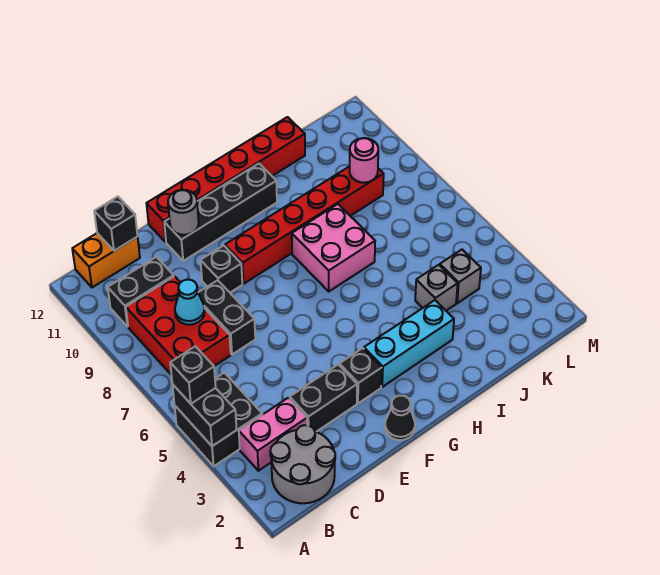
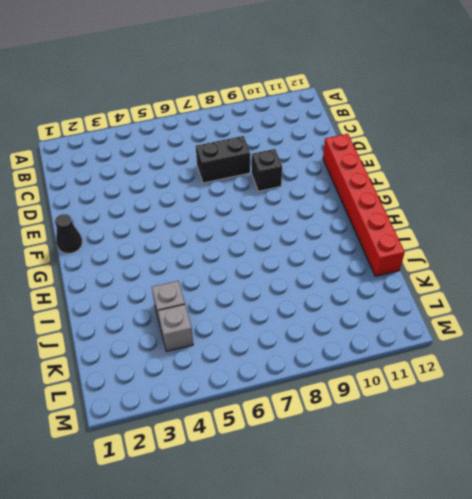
none -> black brick A4:B5 level 1
none -> grey round brick B1:C2 level 1
none -> pink brick B3:C3 level 1

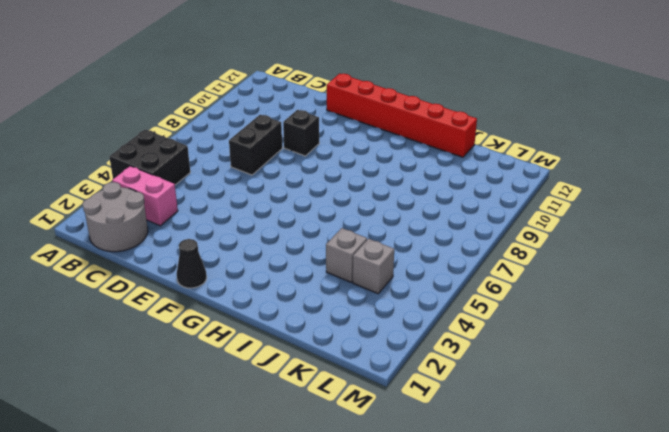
none -> red brick B7:C9 level 1
none -> black brick B10:C10 level 1
none -> orange brick B12:C12 level 1

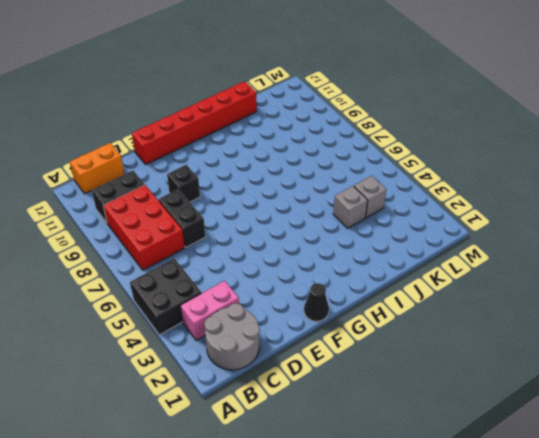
none -> black brick D3:E3 level 1
none -> black brick E11:H11 level 1
none -> black brick F3 level 1

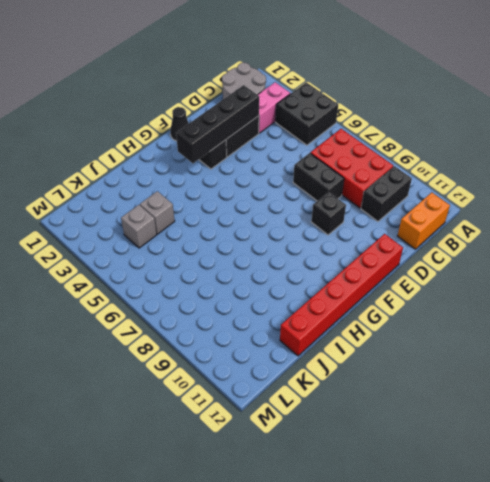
black brick D3:G3 level 2 -> black brick E11:H11 level 1
none -> red brick F9:K9 level 1
none -> cyan brick G3:I3 level 1
none -> pink brick H7:I8 level 1

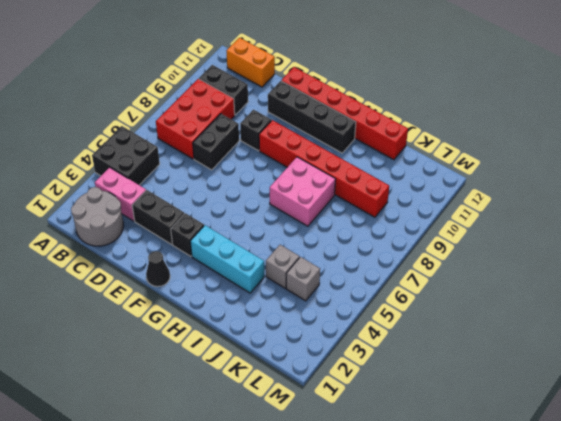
none -> black brick A4:A5 level 2
none -> cyan cone C8 level 2
none -> black brick C12 level 2

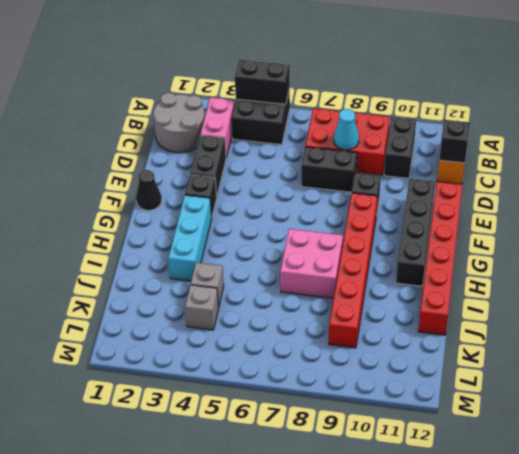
none -> grey round brick E11 level 2
none -> pink round brick K9 level 2
none -> black brick A5 level 3

